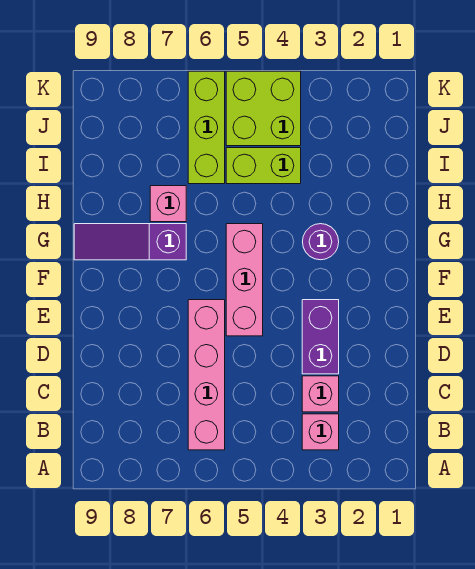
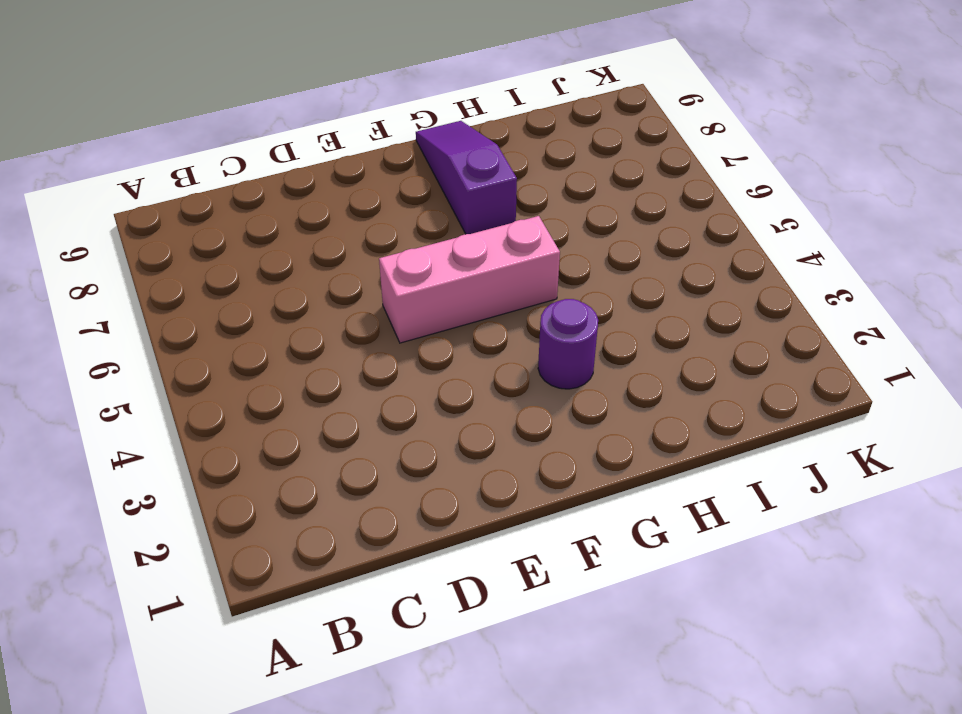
none -> pink brick B3 level 1
none -> pink brick B6:E6 level 1

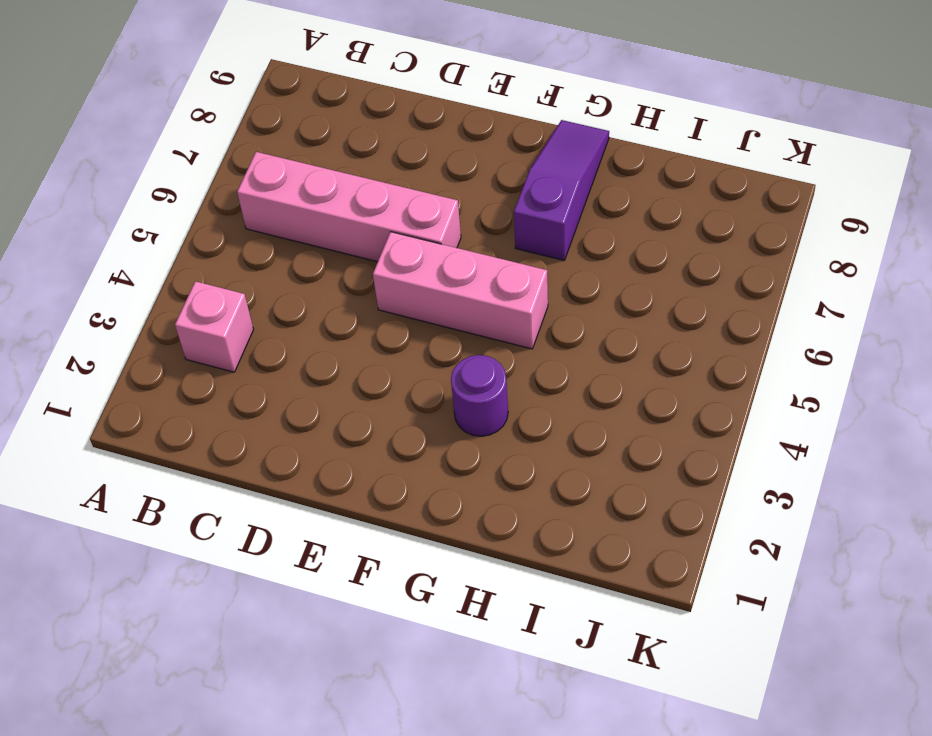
none -> pink brick C3 level 1
none -> purple brick D3:E3 level 1

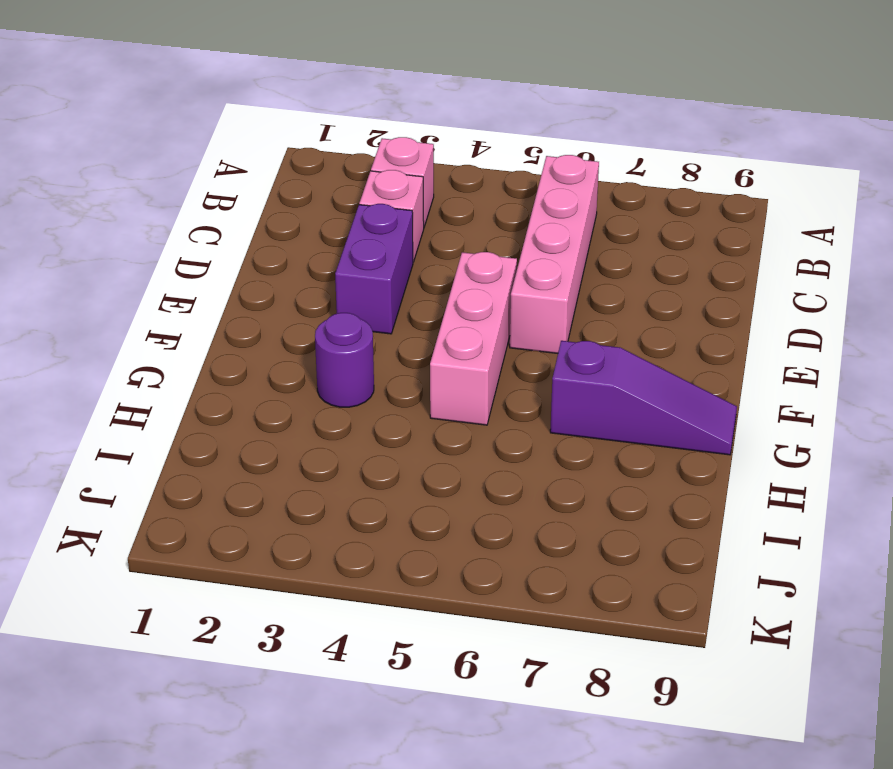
none -> pink brick H7 level 1
none -> lime brick I4:I5 level 1

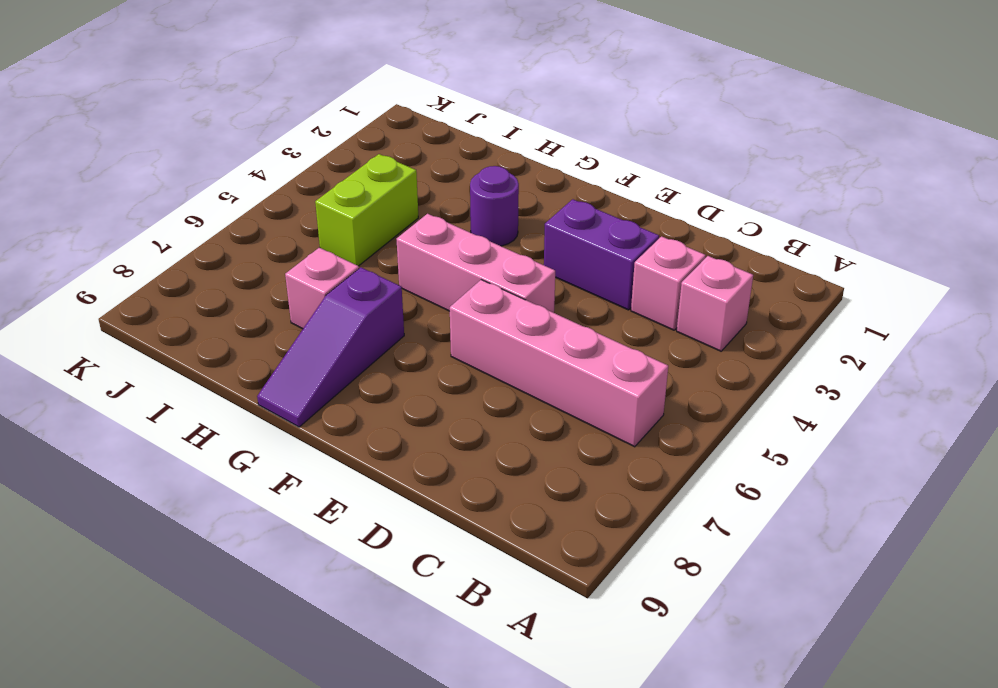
none -> lime brick I6:K6 level 1
none -> lime brick J4:K5 level 1

